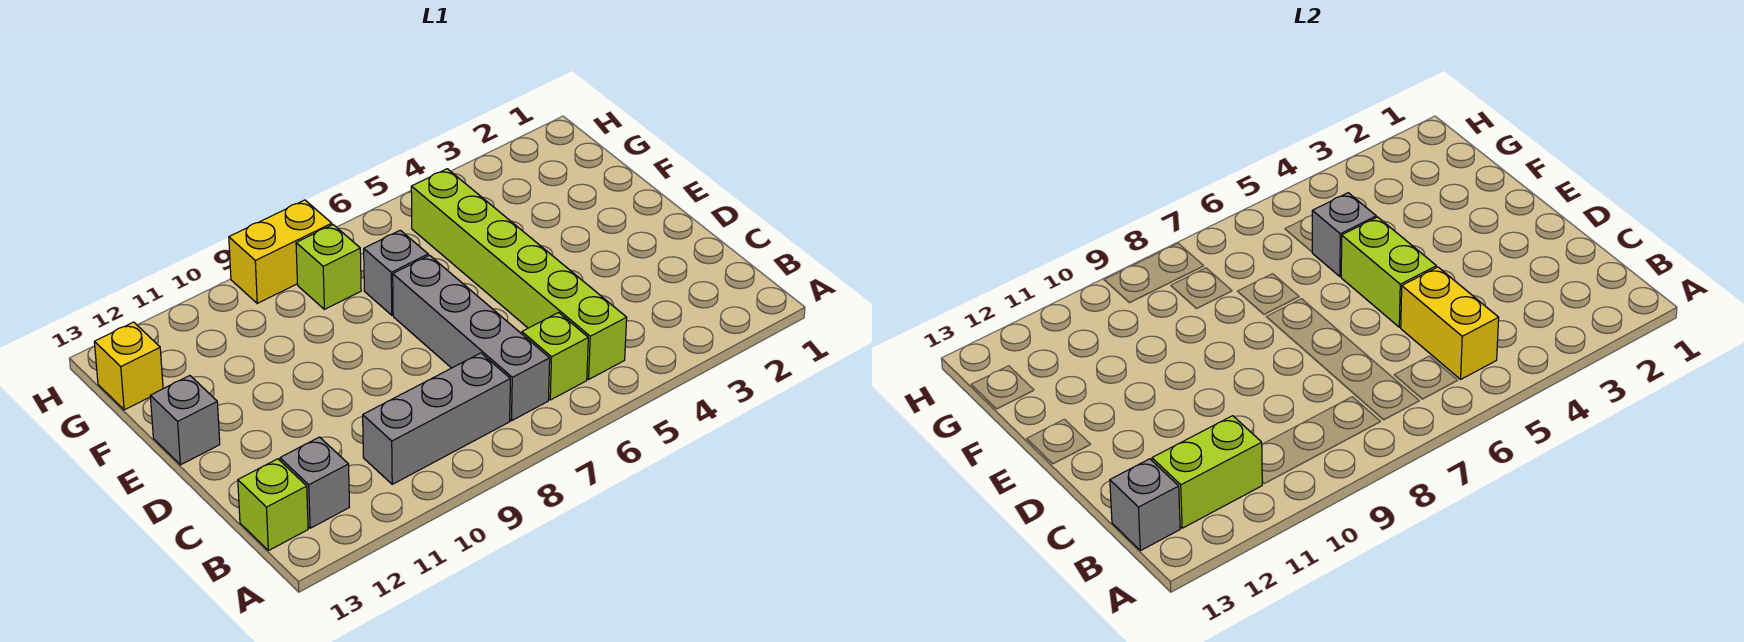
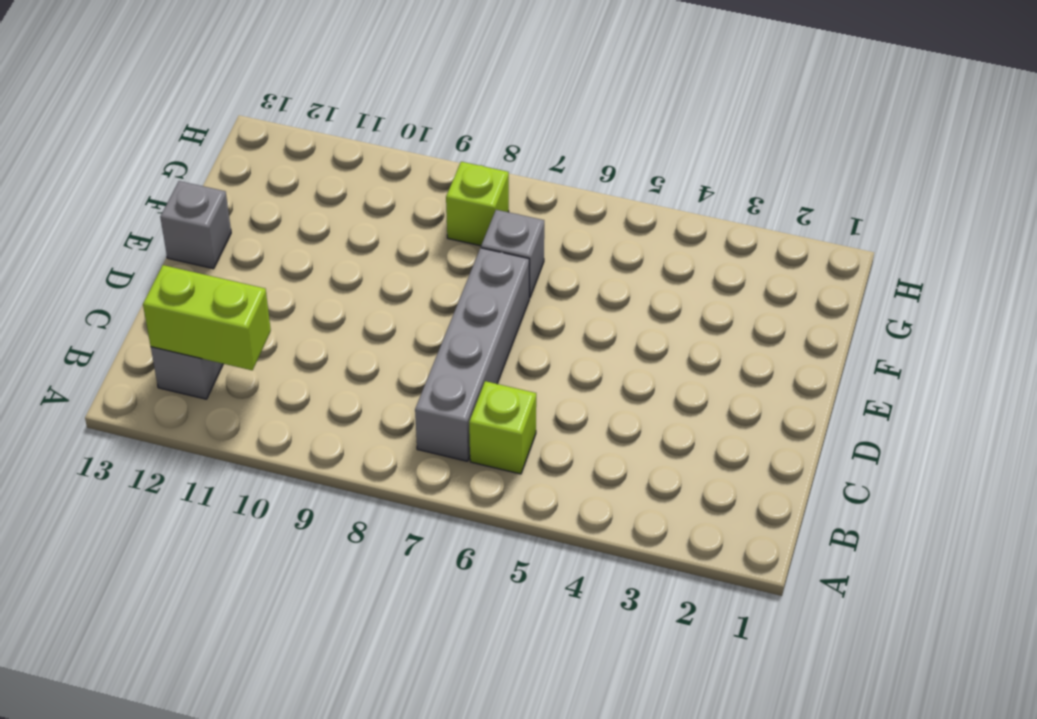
none -> lime brick B5:G5 level 1
none -> grey brick B8:B10 level 1
none -> lime brick B13 level 1

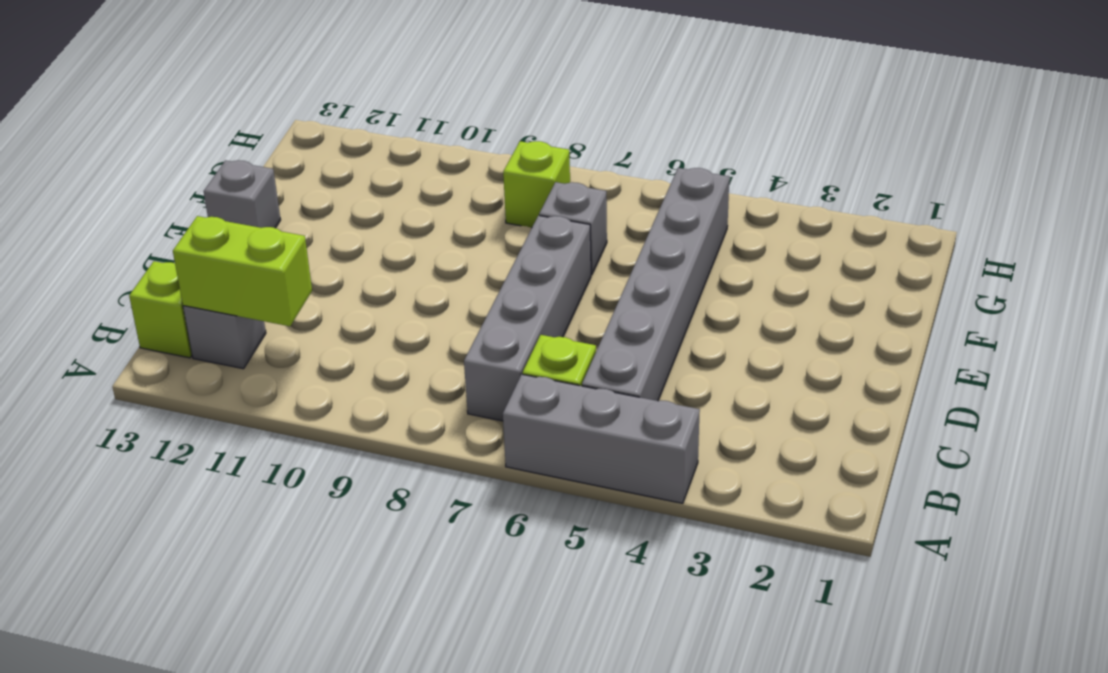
grey brick A4:A6 level 1 -> grey brick B8:B10 level 1
grey brick B5:G5 level 1 -> lime brick B5:G5 level 1
none -> yellow brick G13 level 1
none -> yellow brick H8:H9 level 1
none -> yellow brick B5:C5 level 2

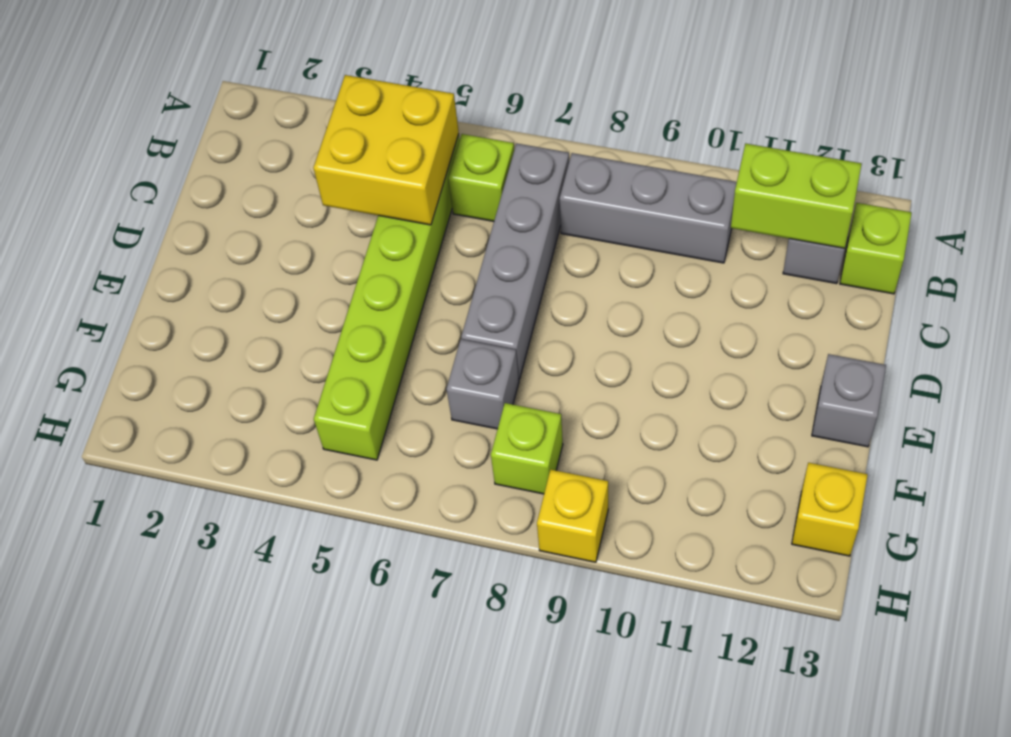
yellow brick B4:C5 level 2 -> yellow brick B5:C5 level 2
yellow brick H9 level 1 -> yellow brick H8:H9 level 1
none -> grey brick B13 level 2
none -> lime brick D5:E5 level 2
none -> grey brick F5 level 2

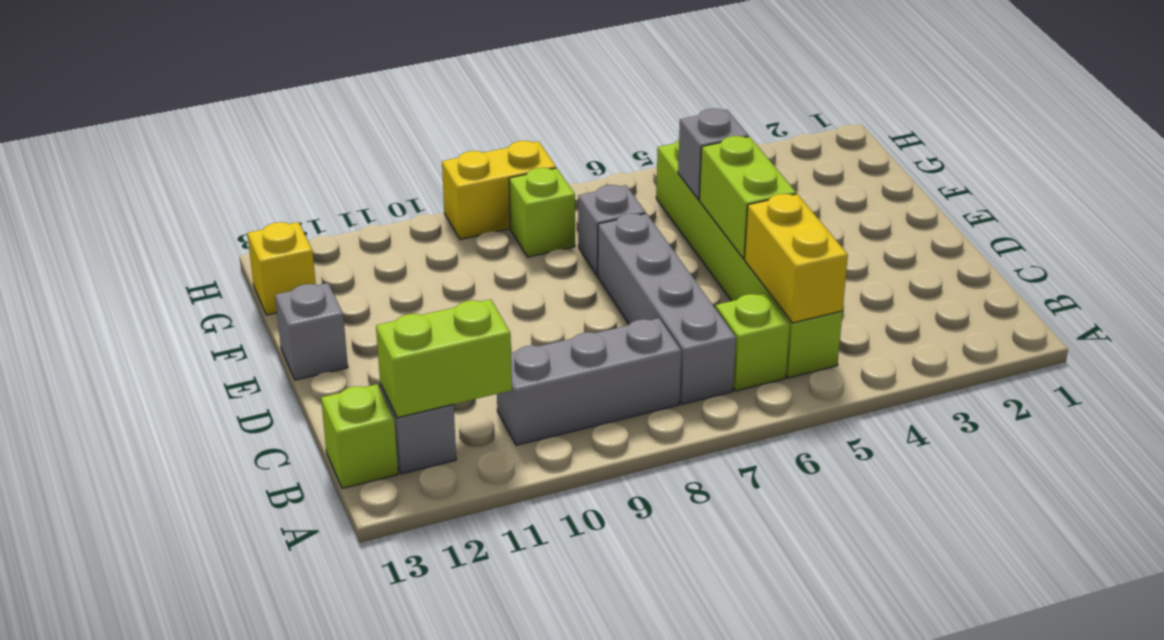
none -> grey brick B13 level 2

